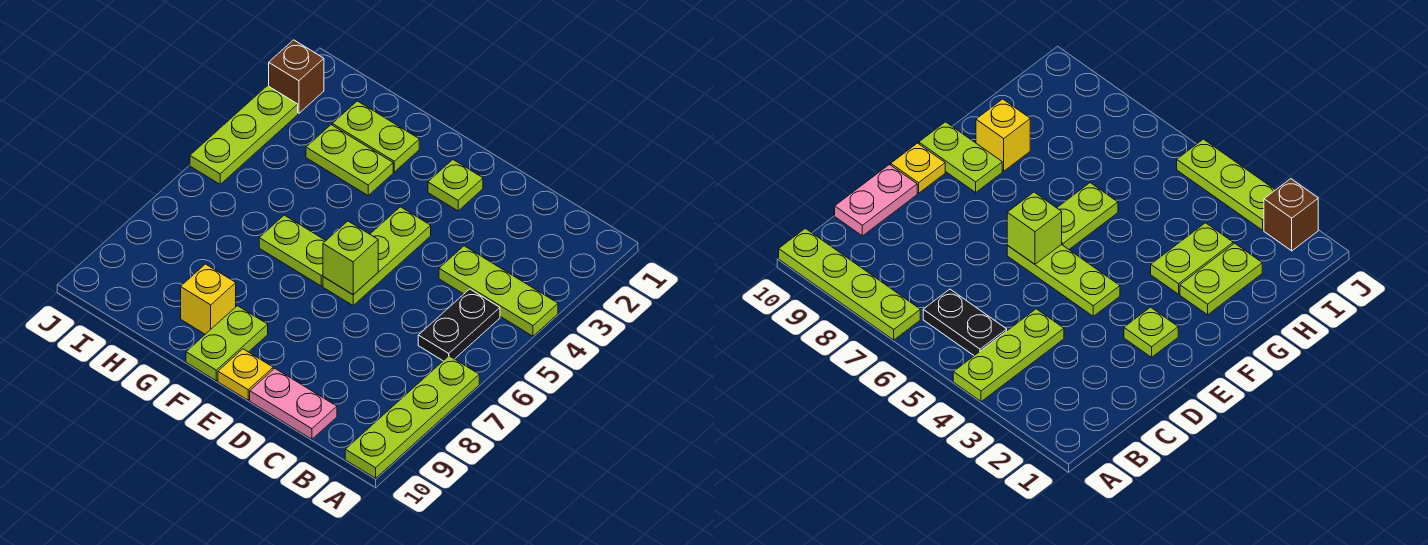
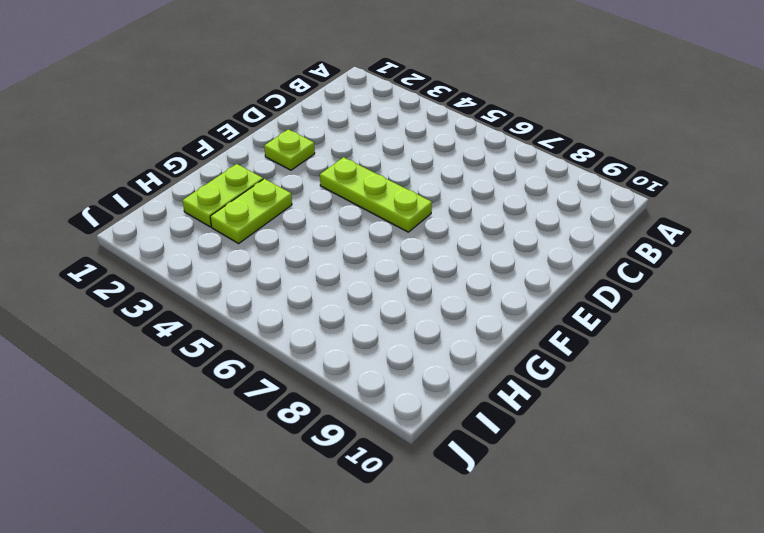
none -> lime plate A4:C4 level 1
none -> lime plate A7:A10 level 1
none -> black plate B5:B6 level 1

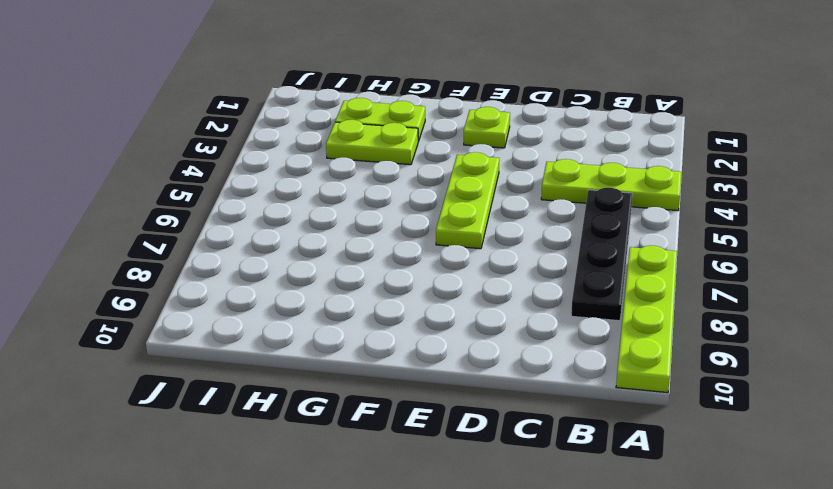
black plate B5:B8 level 1 -> black plate B5:B6 level 1
none -> pink plate C10:D10 level 1
none -> yellow plate E10 level 1
none -> lime plate F6:G6 level 1

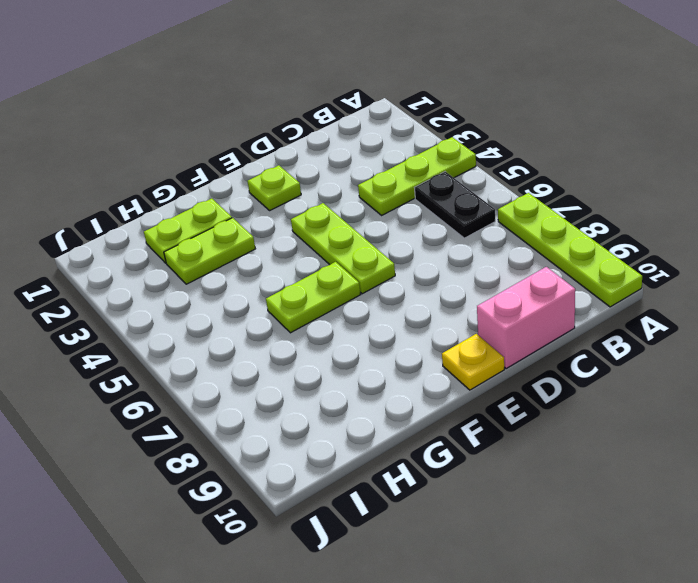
pink brick C10:D10 level 1 -> pink plate C10:D10 level 1
none -> lime plate F9:F10 level 1
none -> yellow brick G9 level 1
none -> brown brick J2 level 1

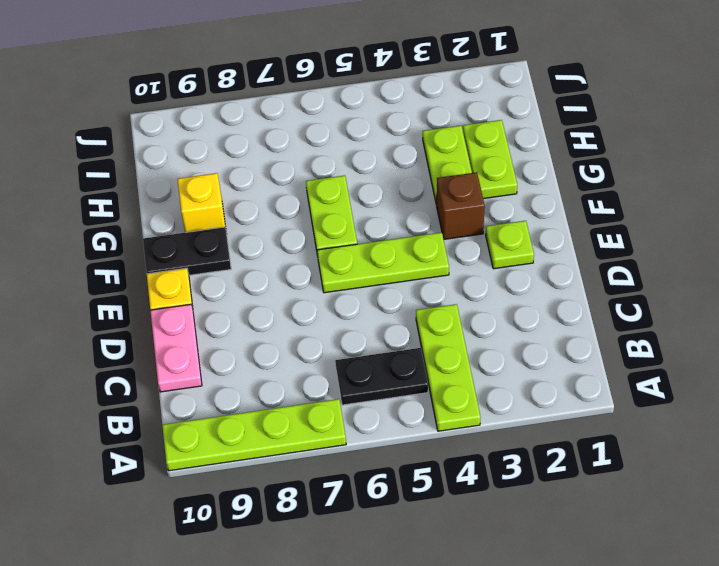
brown brick F3 level 1 -> brown brick J2 level 1
black plate F9:F10 level 1 -> lime plate F9:F10 level 1
none -> lime plate J3:J5 level 1
none -> lime brick E6 level 2

